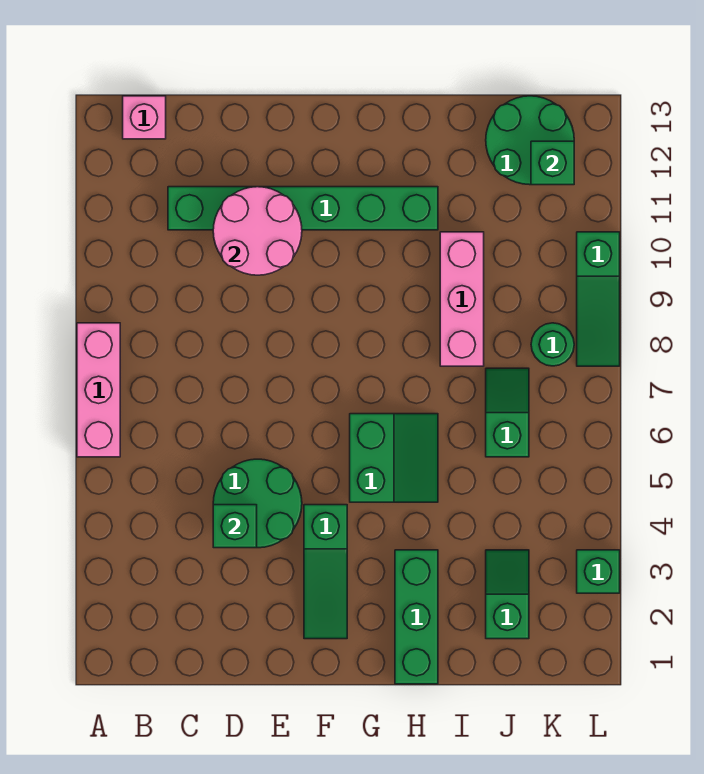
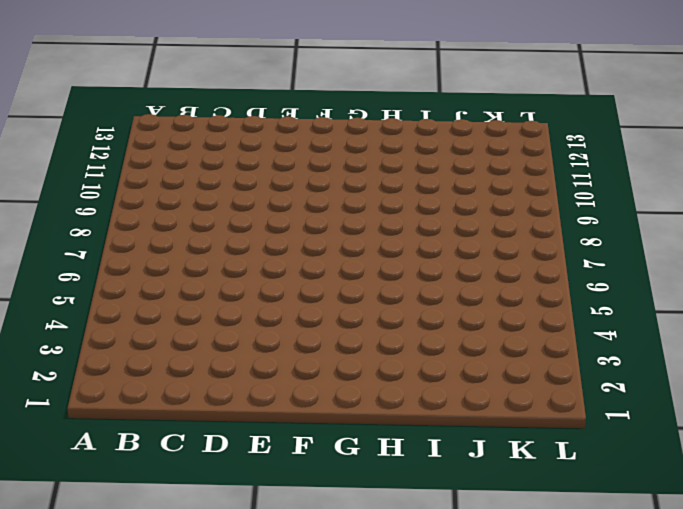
none -> pink brick A6:A8 level 1
none -> pink brick B13 level 1
none -> green brick C11:H11 level 1

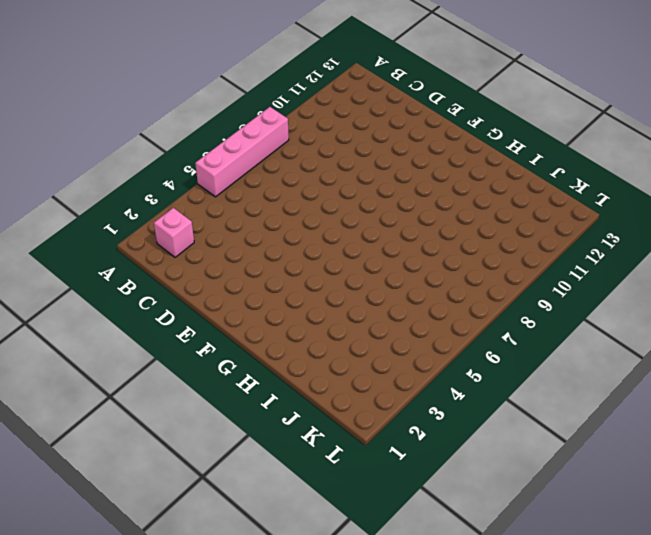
pink brick A5:A8 level 1 -> pink brick A6:A8 level 1
pink brick B2 level 1 -> pink brick B13 level 1
none -> green brick C11:H11 level 1
none -> green round brick D4:E5 level 1
none -> green slope F2:F4 level 1 top 4

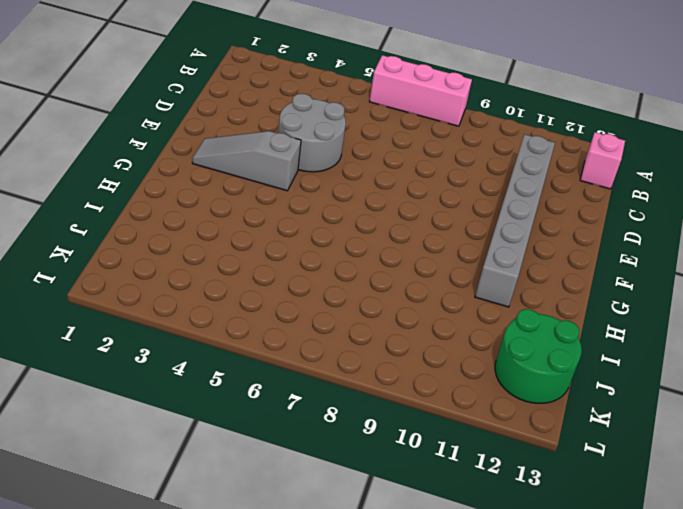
grey brick C11:H11 level 1 -> green brick C11:H11 level 1
grey round brick D4:E5 level 1 -> green round brick D4:E5 level 1
grey slope F2:F4 level 1 top 4 -> green slope F2:F4 level 1 top 4
none -> green slope G5:H6 level 1 top G
none -> green brick H1:H3 level 1
none -> pink brick I8:I10 level 1

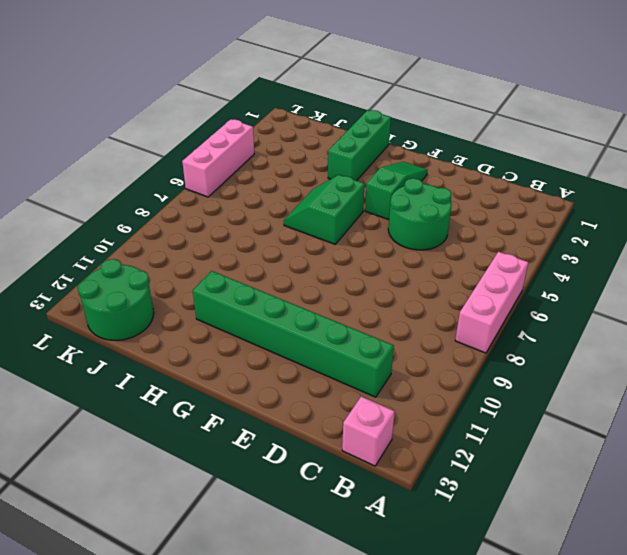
pink brick L4:L6 level 1 -> pink brick I8:I10 level 1
none -> green slope J2:J3 level 1 top 2
none -> green slope J6:J7 level 1 top 6
none -> green round brick K8 level 1

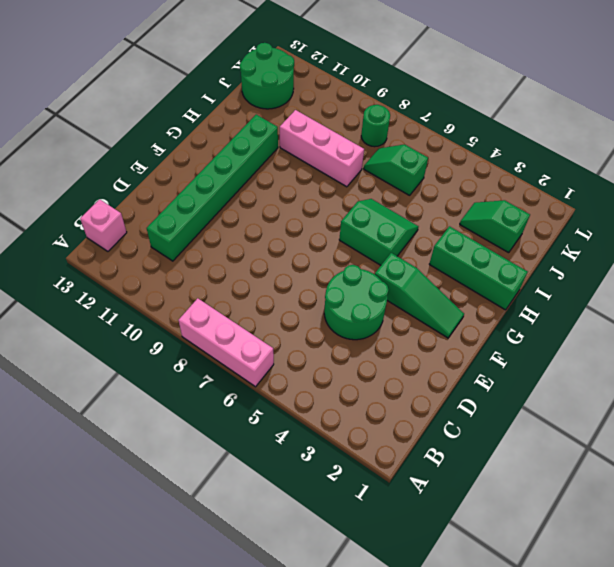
none -> green brick L3 level 1
none -> green slope L8:L10 level 1 top 10
none -> green brick D4 level 2

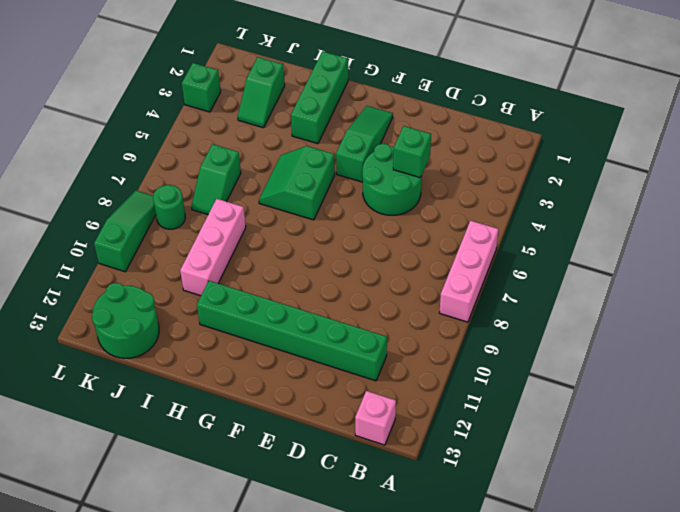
none -> pink round brick D10:E11 level 2
none -> green brick K12 level 2

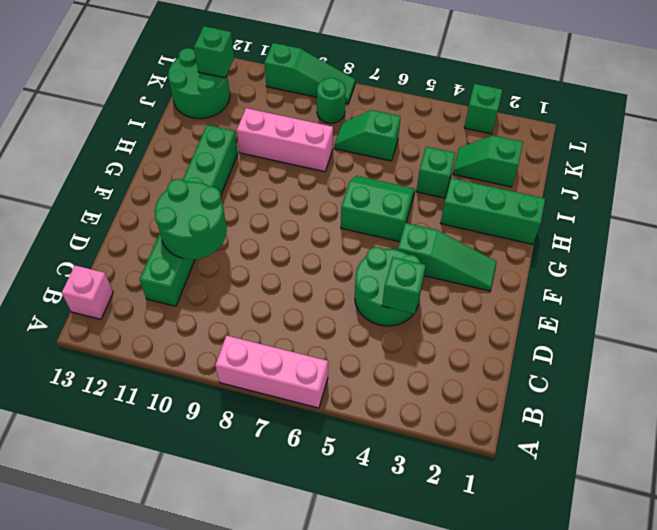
green round brick D10:E11 level 2 -> pink round brick D10:E11 level 2
green brick I4 level 1 -> none

